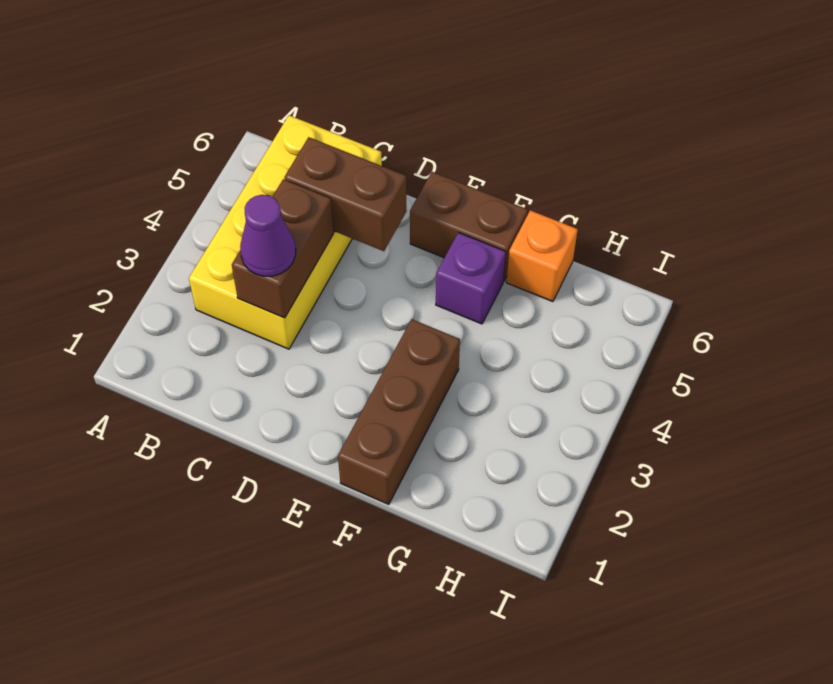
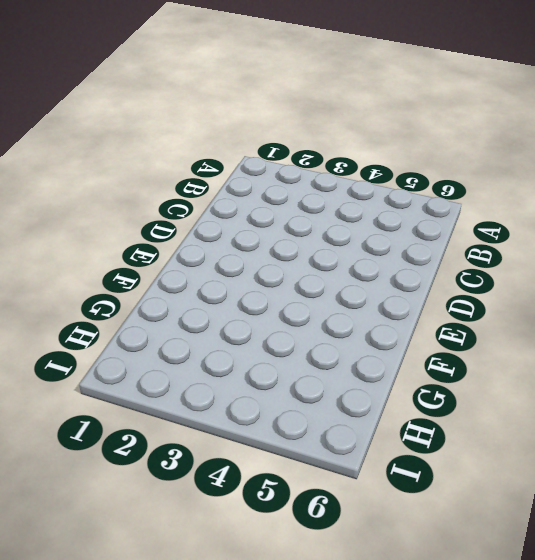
none -> yellow brick B3:C6 level 1
none -> brown brick E6:F6 level 1

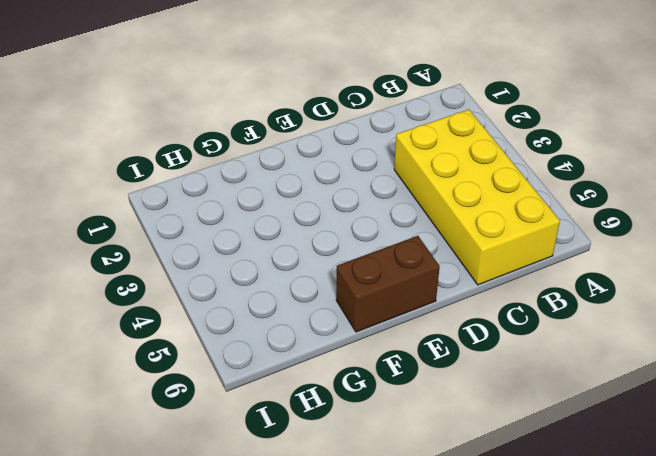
none -> brown brick F1:F3 level 1
none -> purple brick F5 level 1

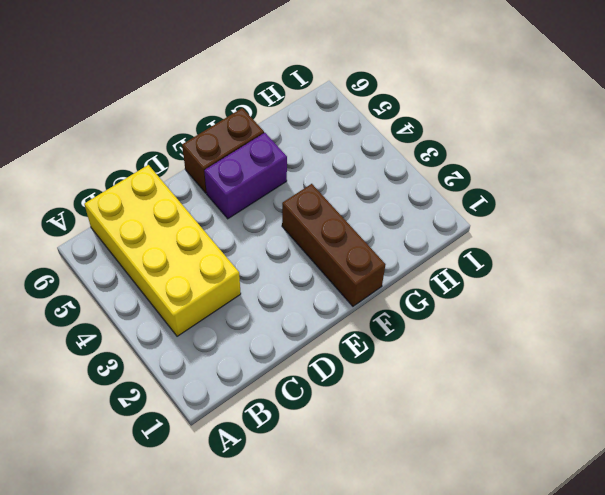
purple brick E5:F5 level 1 -> purple brick F5 level 1
none -> orange brick G6 level 1
none -> brown brick C3:C4 level 2

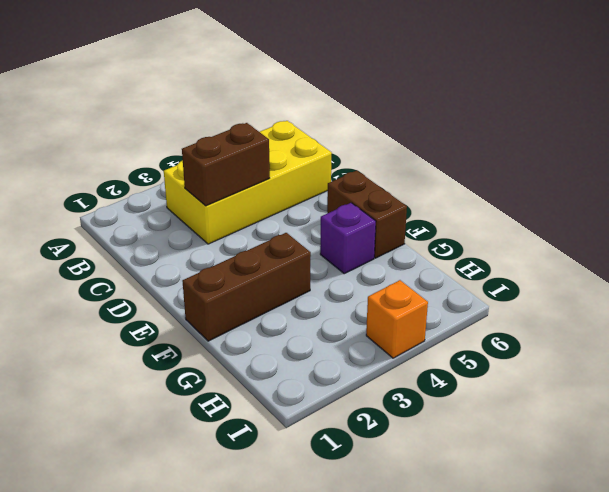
orange brick I4 level 1 -> orange brick G6 level 1
none -> brown brick C5:D5 level 2
none -> purple cone C3 level 3

